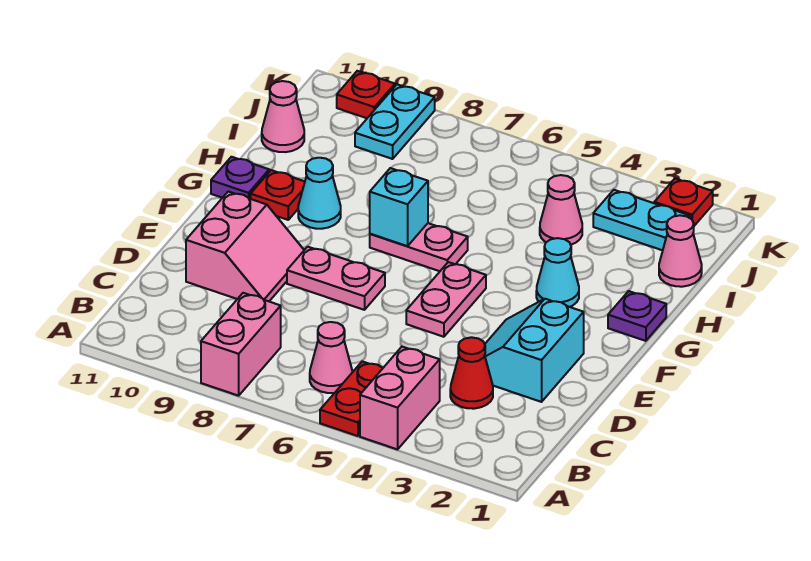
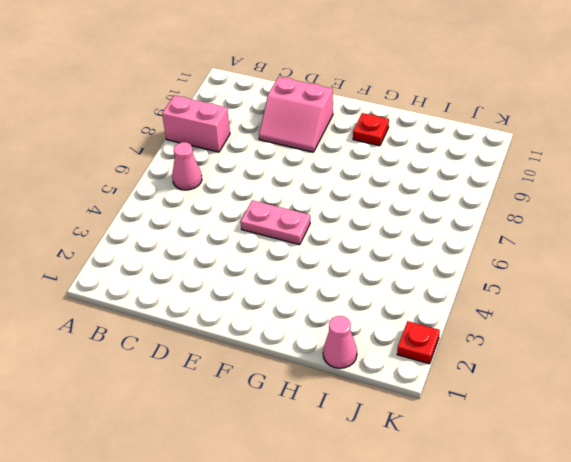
none -> pink brick A4:B4 level 1
none -> red plate A5:B5 level 1
none -> red cone C3 level 1

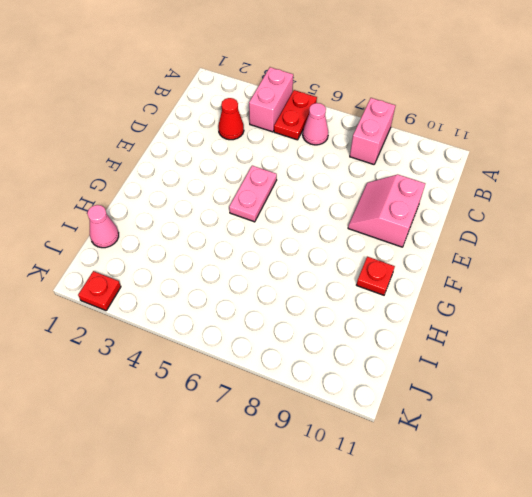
none -> cyan slope D2:E3 level 1 top 2
none -> pink plate E7:E8 level 1
none -> purple plate G1 level 1

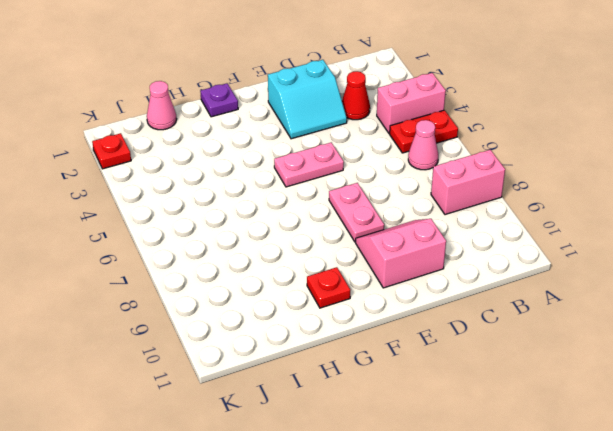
none -> cyan cone G3 level 1
none -> pink plate G6:G7 level 1
none -> cyan cone G9 level 1

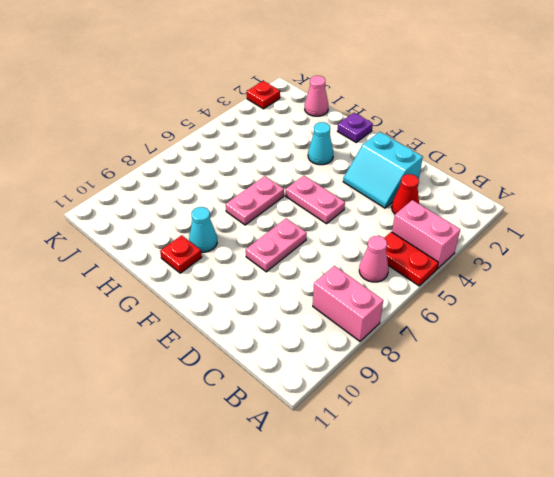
none -> pink slope D9:E10 level 1 top 10
none -> purple plate G11 level 1
none -> pink cone I4 level 1

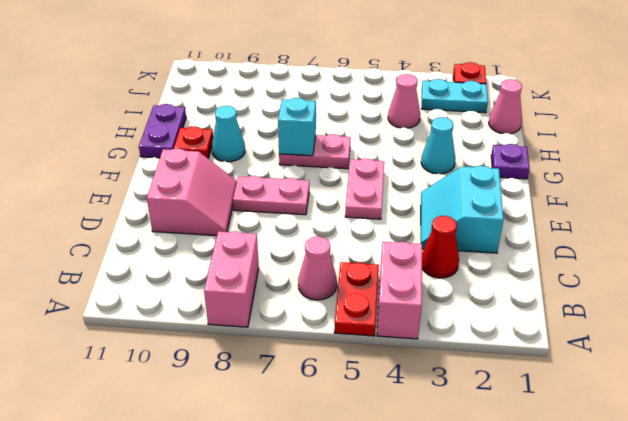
purple plate G11:H11 level 1 -> purple plate G11 level 1
none -> pink cone I11 level 1
none -> cyan plate J9:K9 level 1
none -> red plate K10 level 1

